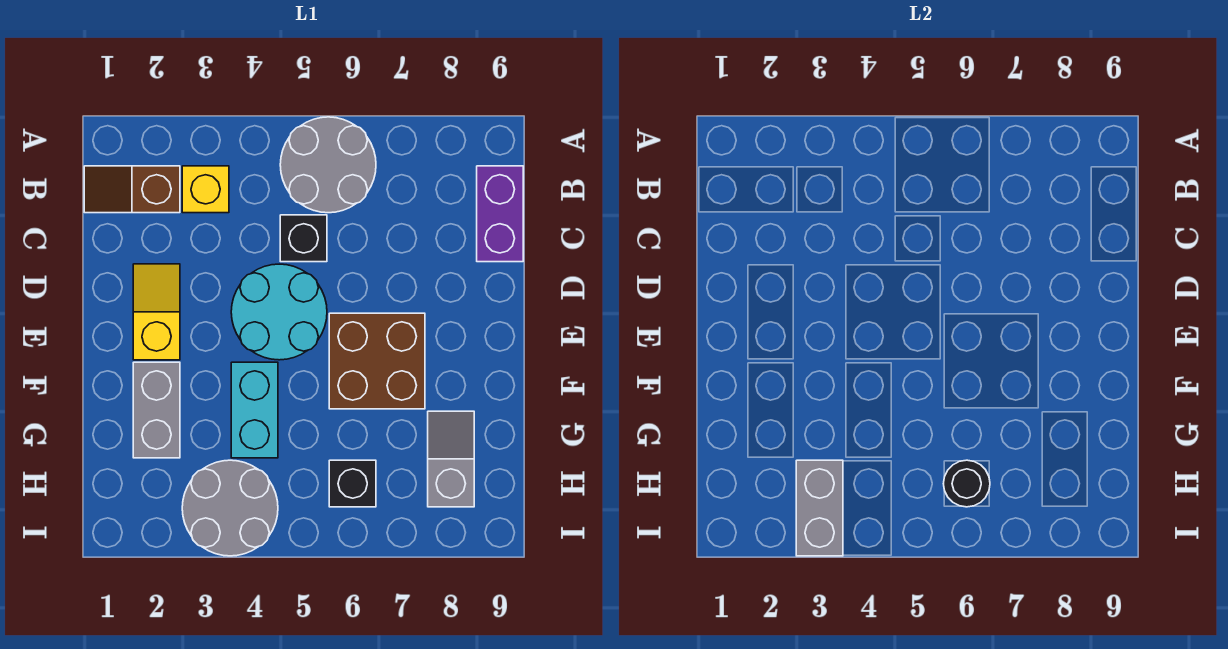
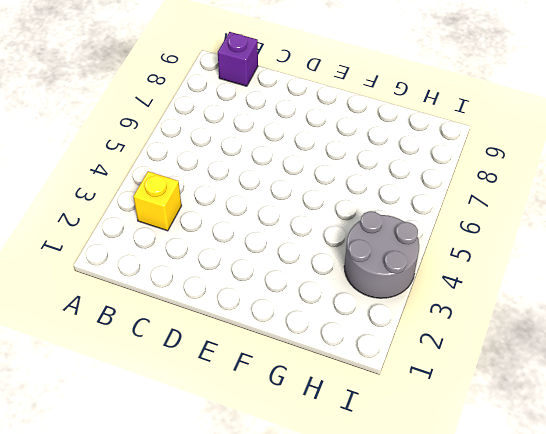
purple brick B9 level 1 -> purple brick B9:C9 level 1
none -> grey round brick A5:B6 level 1
none -> brown slope B1:B2 level 1 top 2
none -> black brick C5 level 1

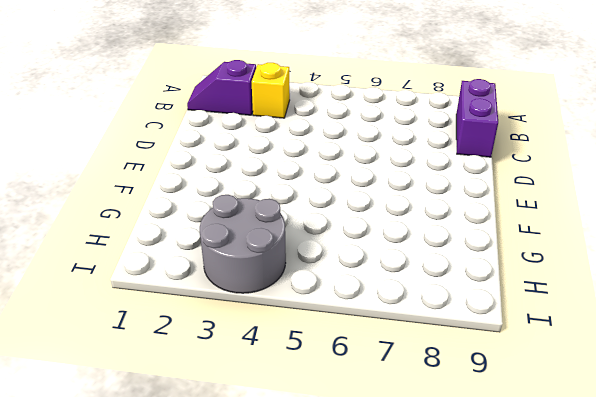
purple slope B1:B2 level 1 top 2 -> brown slope B1:B2 level 1 top 2
none -> grey round brick A5:B6 level 1
none -> black brick C5 level 1
none -> yellow slope D2:E2 level 1 top E

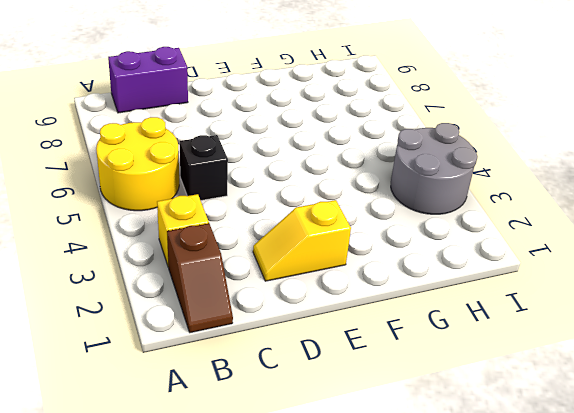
yellow round brick A5:B6 level 1 -> grey round brick A5:B6 level 1
none -> cyan round brick D4:E5 level 1
none -> brown brick E6:F7 level 1
none -> grey brick F2:G2 level 1

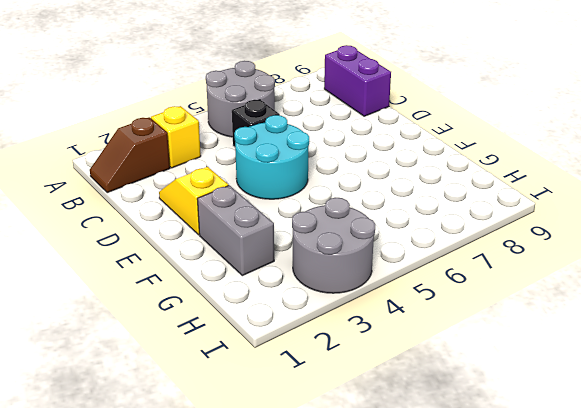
none -> brown brick E6:F7 level 1
none -> cyan brick F4:G4 level 1
none -> grey slope G8:H8 level 1 top H

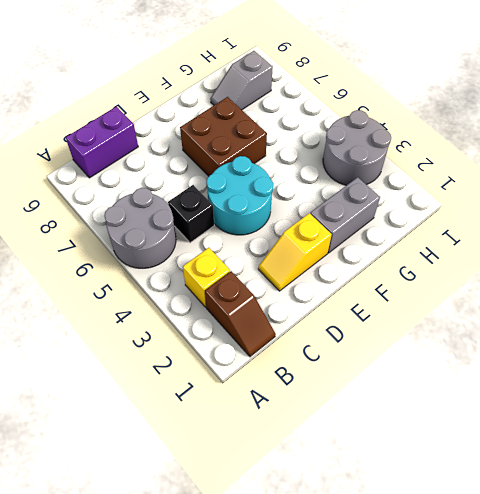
none -> cyan brick F4:G4 level 1
none -> black brick H6 level 1
none -> grey brick H3:I3 level 2

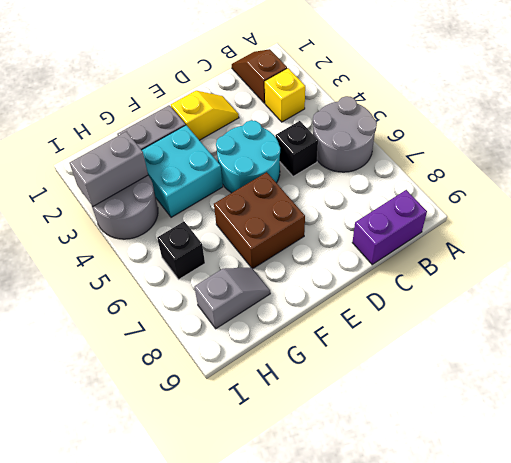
cyan brick F3:G4 level 1 -> cyan brick F4:G4 level 1
none -> black round brick H6 level 2

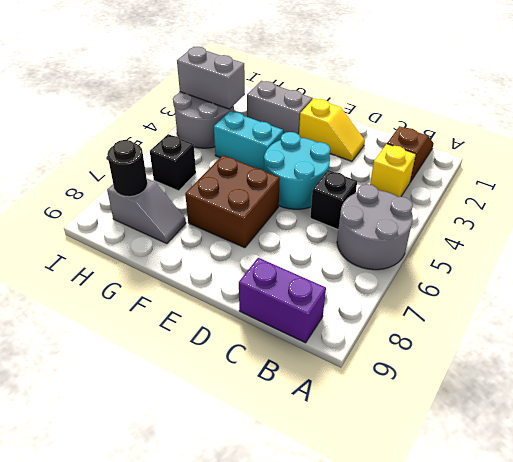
black round brick H8 level 2 -> black round brick H6 level 2

